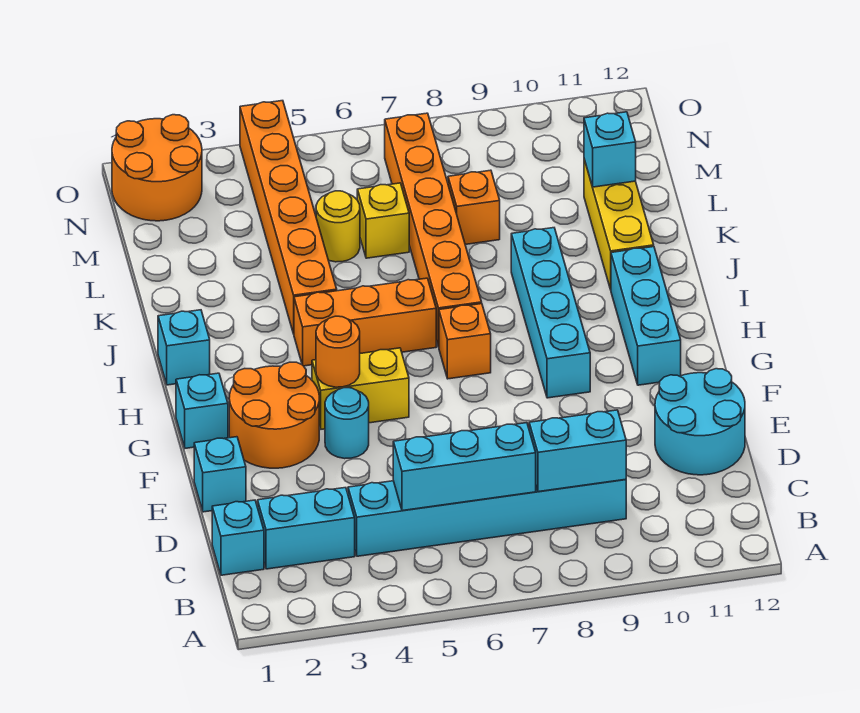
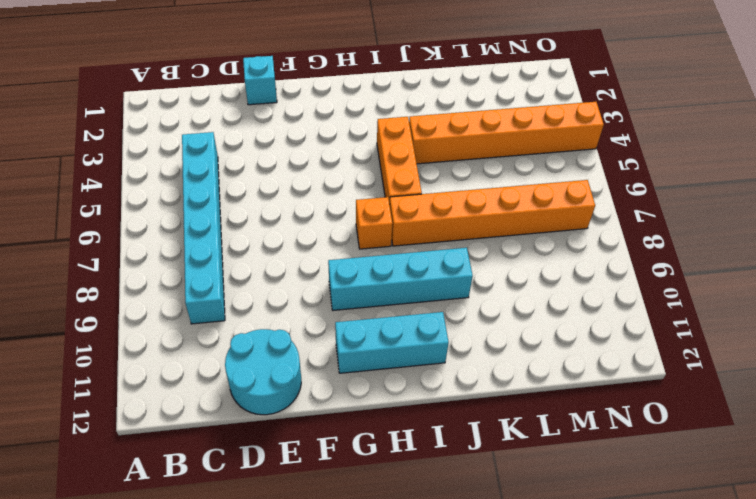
none -> cyan brick C1 level 1
none -> cyan brick C2:C3 level 1
none -> orange round brick F2:G3 level 1

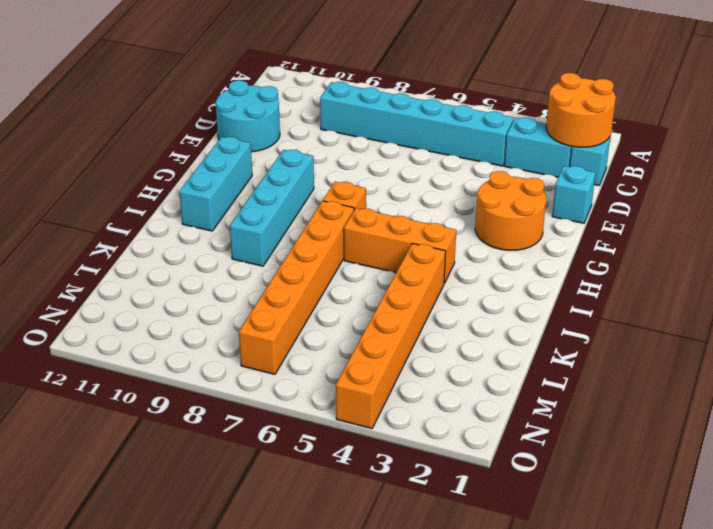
orange round brick B1:C2 level 2 -> orange round brick N1:O2 level 1
none -> cyan round brick F4 level 1
none -> cyan brick G1 level 1
none -> yellow brick G4:G5 level 1

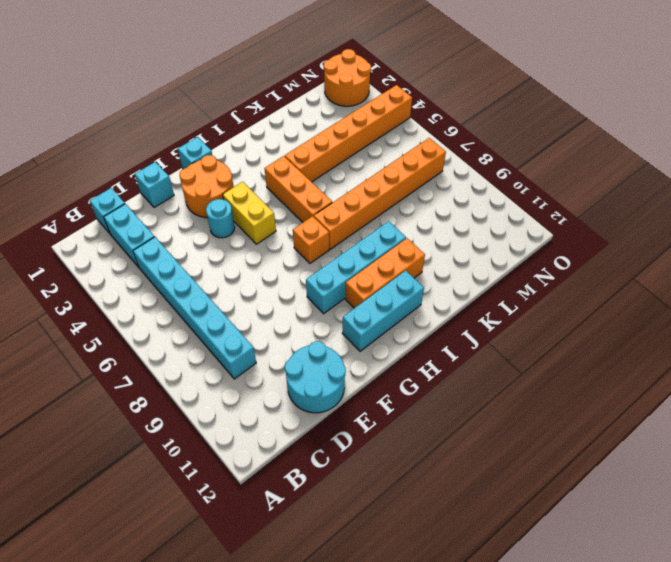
orange brick H10:J10 level 1 -> none
none -> cyan brick I1 level 1
none -> yellow brick J11:L11 level 1
none -> yellow round brick L5 level 1

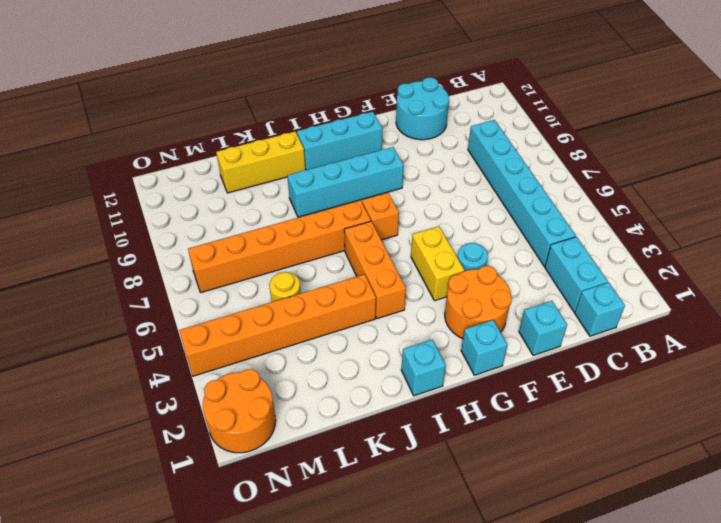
none -> yellow brick L6 level 1
none -> orange brick L8 level 1
none -> cyan brick C5:C7 level 2

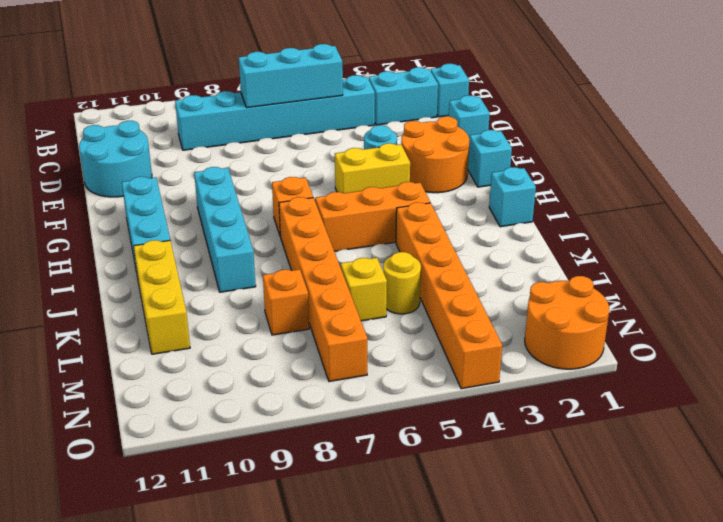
none -> cyan brick C8:C9 level 2
none -> orange round brick G4 level 2
none -> cyan brick L11 level 2

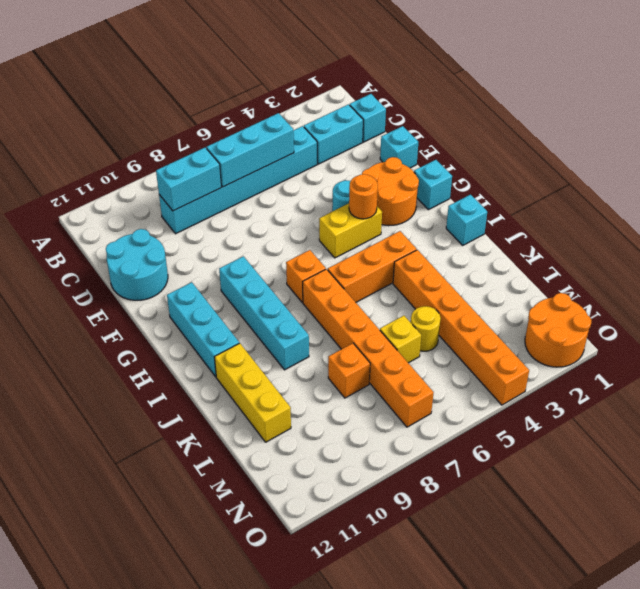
none -> cyan brick L11 level 2

